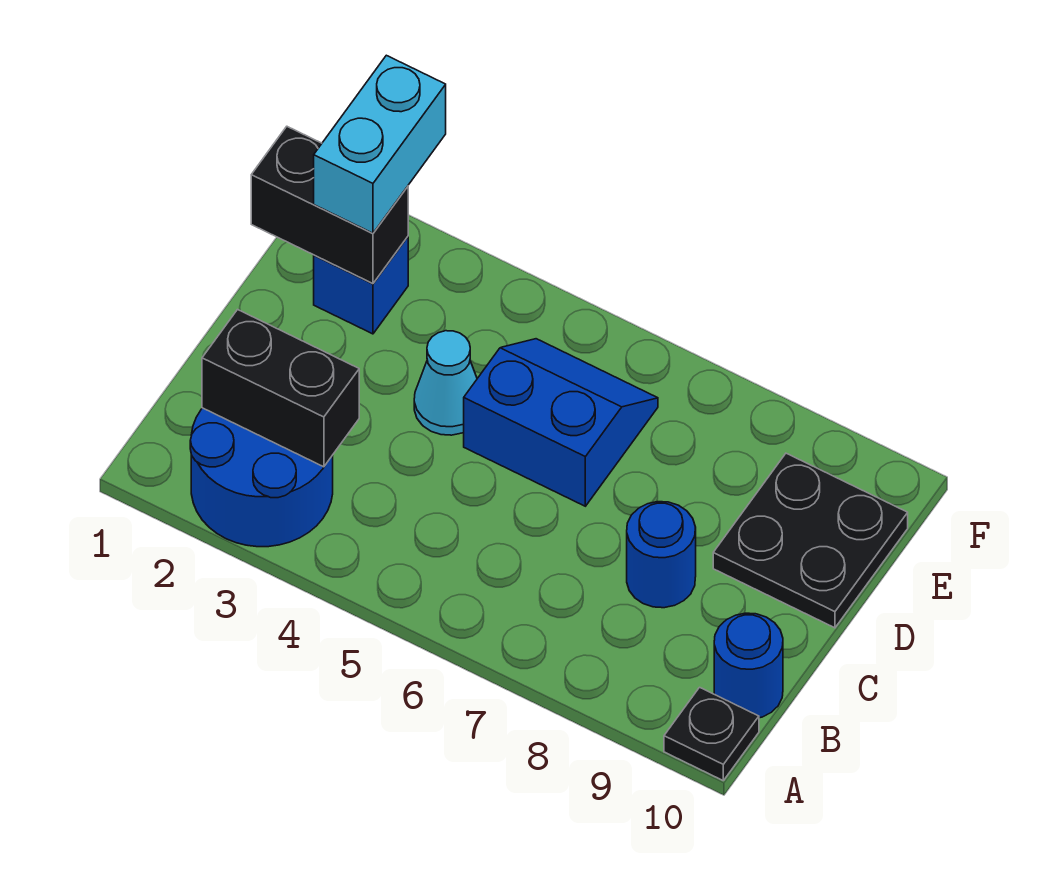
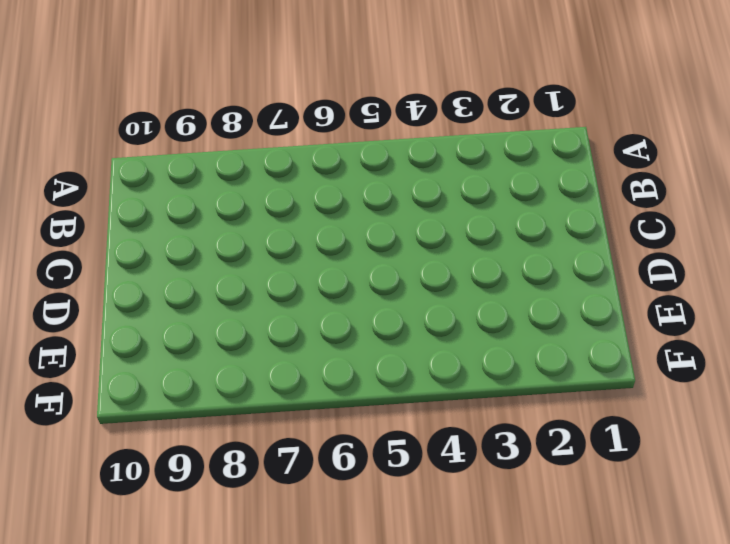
none -> blue round brick A2:B3 level 1
none -> black plate A10 level 1

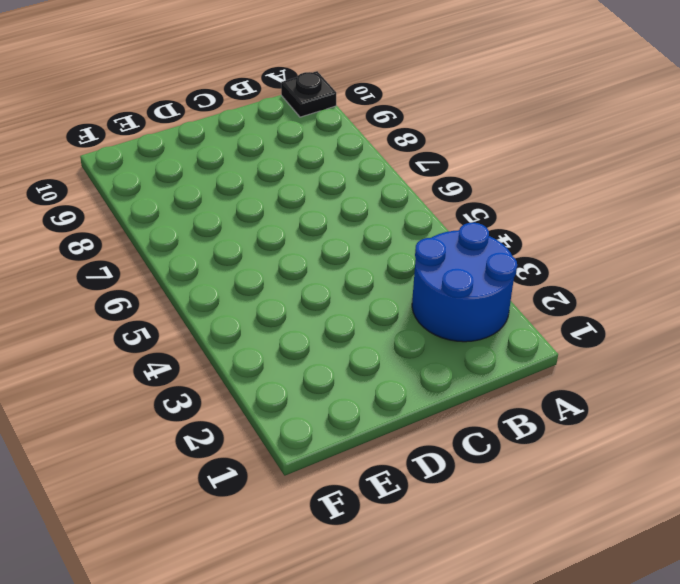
none -> blue round brick B10 level 1
none -> blue round brick C8 level 1

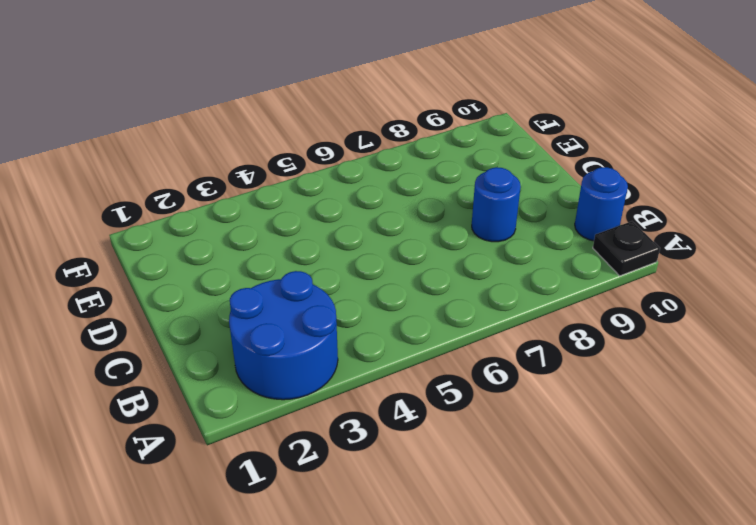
none -> cyan cone D4 level 1
none -> blue slope D5:E6 level 1 top D

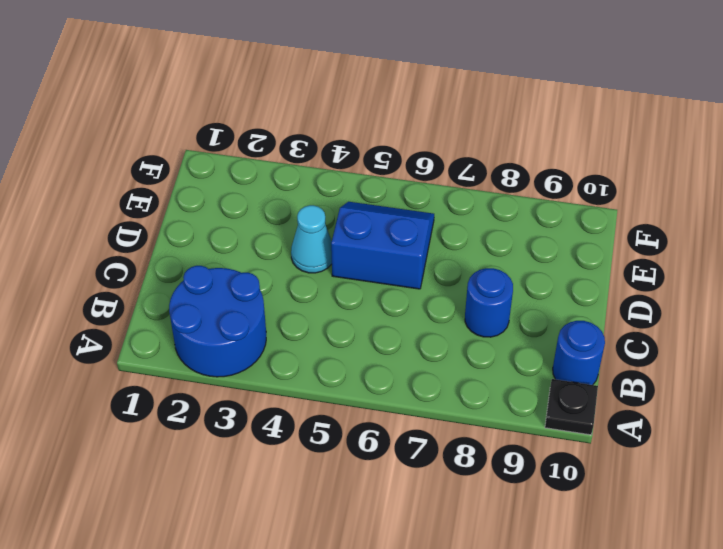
none -> black plate D9:E10 level 1
none -> blue brick E2 level 1

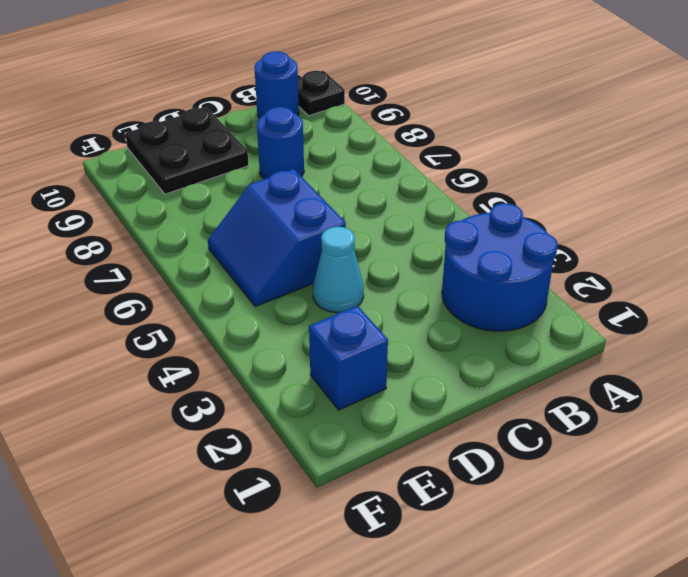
none -> black brick B2:B3 level 2
none -> black brick E1:E2 level 2

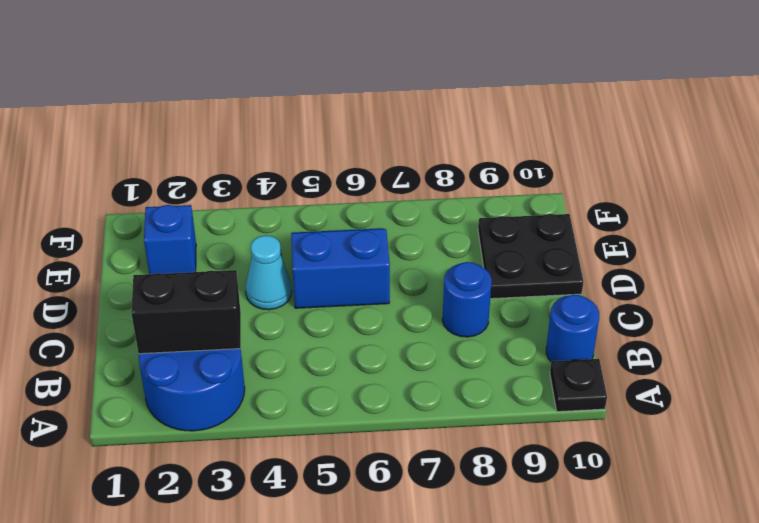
none -> black brick E1:E2 level 2
none -> cyan brick E2:F2 level 3

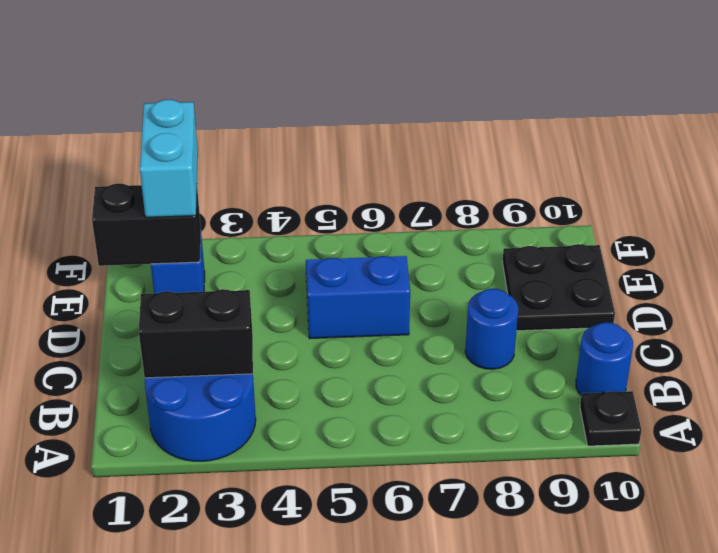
none -> cyan cone D4 level 1

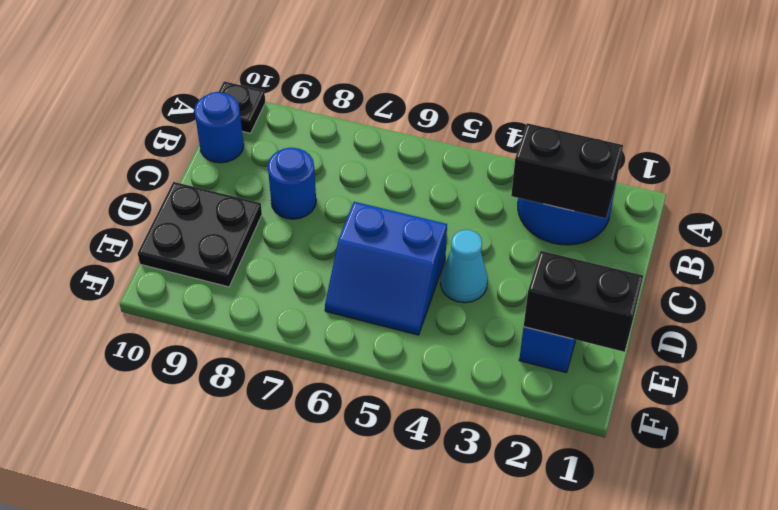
none -> cyan brick E2:F2 level 3

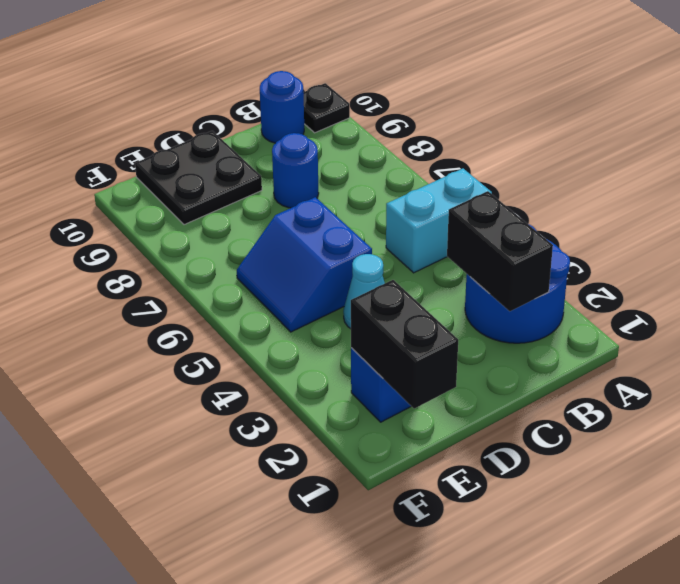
cyan brick A5:B5 level 1 -> cyan brick E2:F2 level 3

